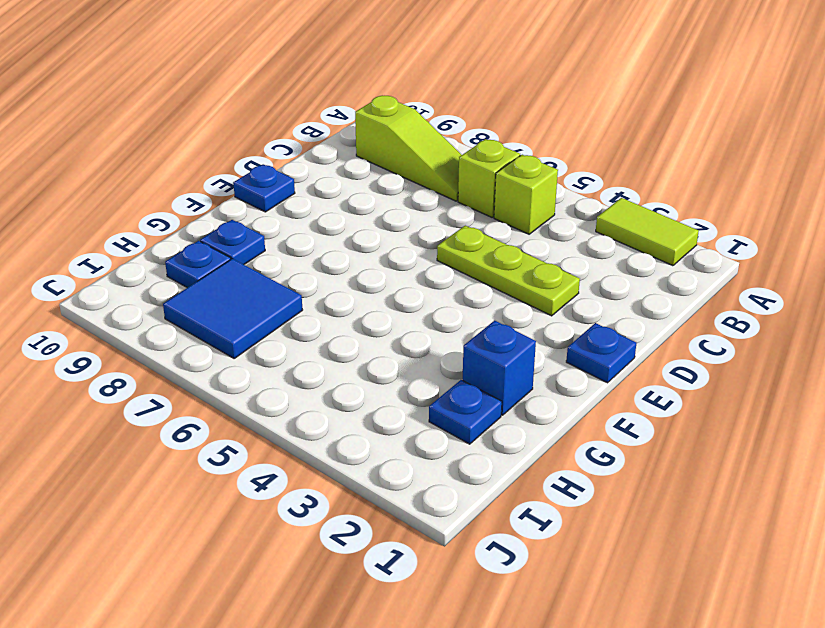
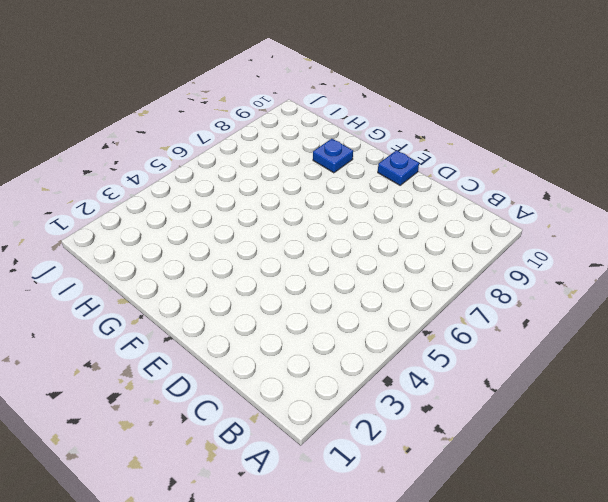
none -> lime tile A2:A3 level 1
none -> lime brick B5 level 1
none -> lime brick B6 level 1

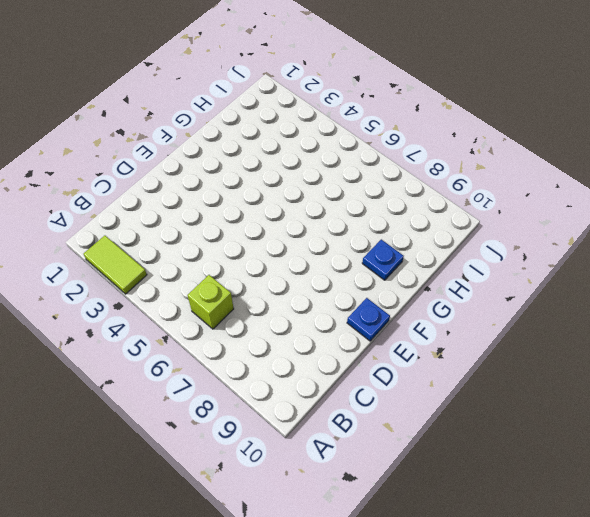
none -> lime brick B5 level 1
none -> lime slope B7:B9 level 1 top 9
none -> lime plate D3:D5 level 1

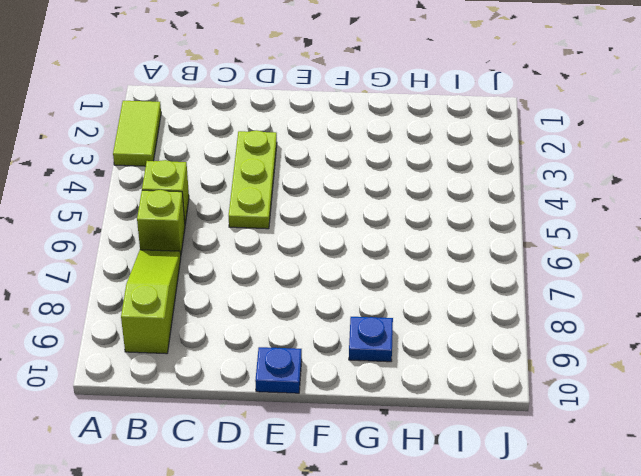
none -> blue plate E1 level 1
none -> blue brick G2 level 1
none -> blue plate H2 level 1

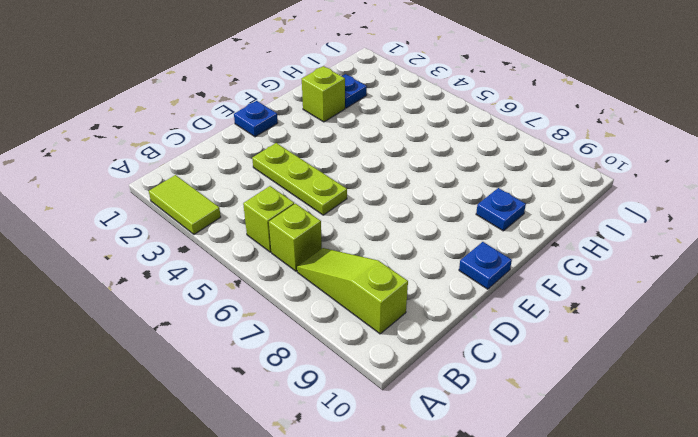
lime brick G2 level 1 -> blue brick G2 level 1
none -> blue tile H7:I8 level 1
none -> blue plate H9 level 1

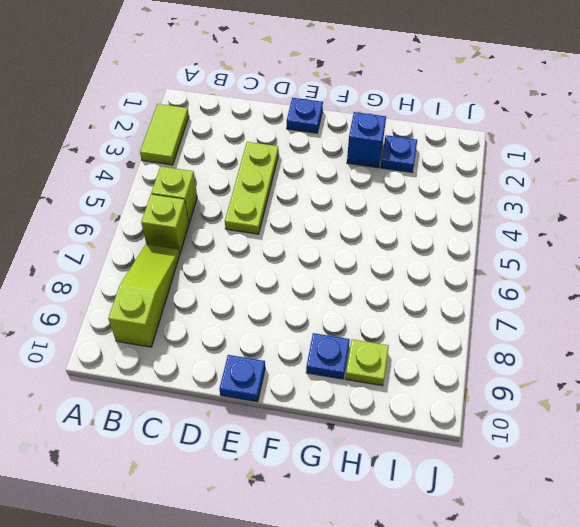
lime plate H9 level 1 -> blue plate H9 level 1
none -> blue tile H7:I8 level 1

